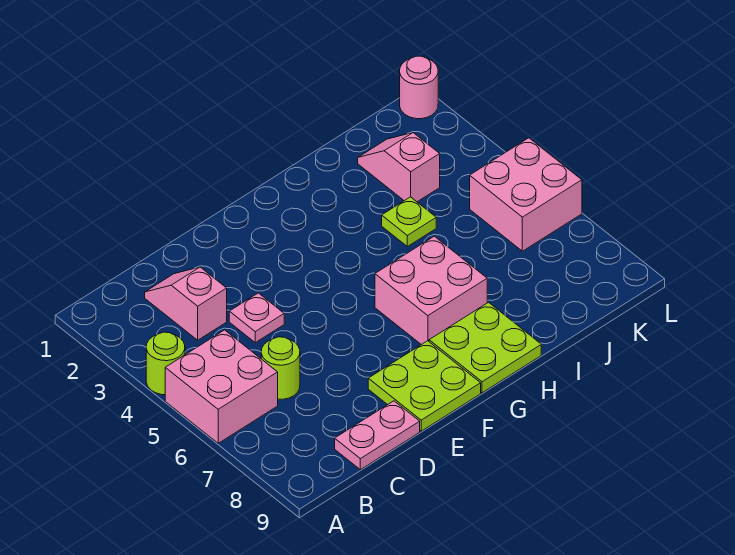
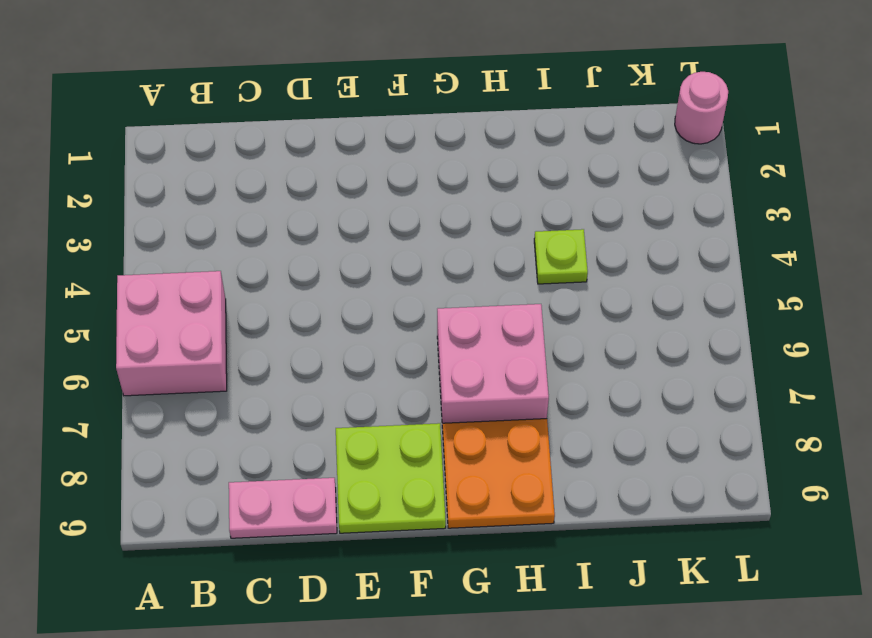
orange plate G8:H9 level 1 -> lime plate G8:H9 level 1
none -> lime round brick A4 level 1
none -> pink slope C2:C3 level 1 top 3
none -> lime round brick C6 level 1

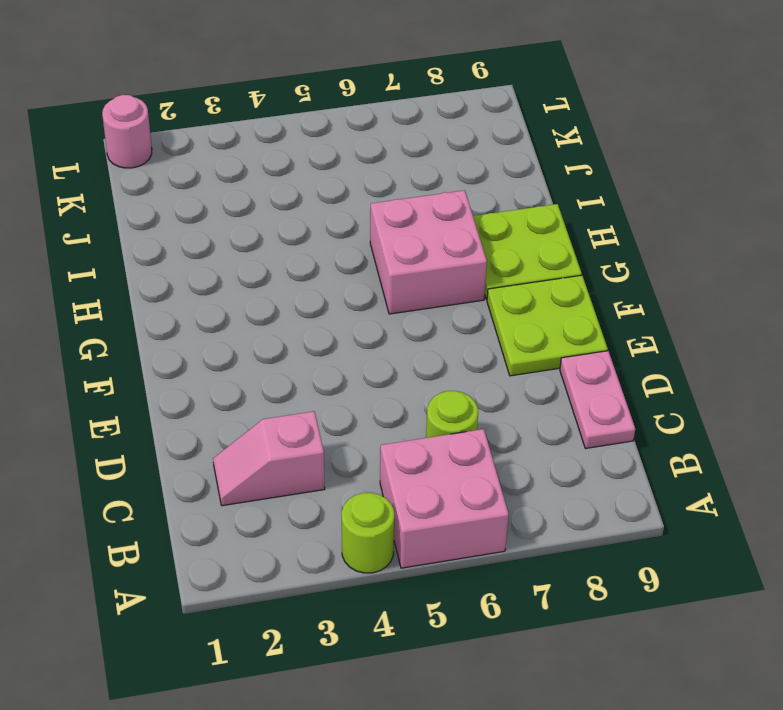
none -> pink plate D4 level 1
none -> lime plate I4 level 1
none -> pink slope J2:J3 level 1 top 3

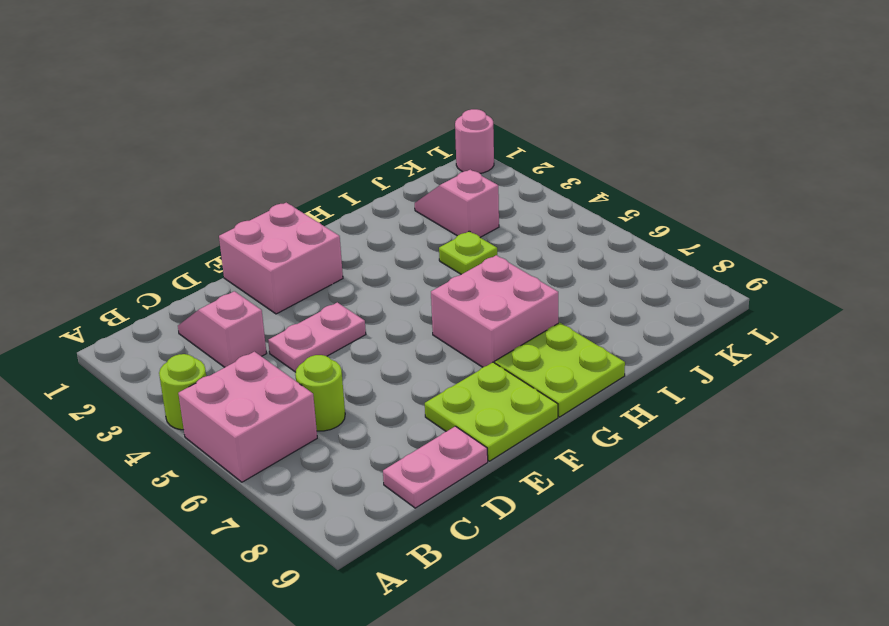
pink plate D4:E4 level 1 -> pink plate D4 level 1
pink brick E1:F2 level 1 -> pink brick K5:L6 level 1

